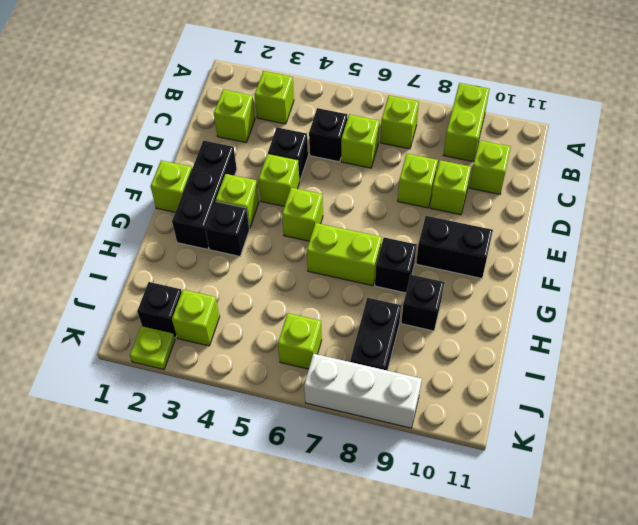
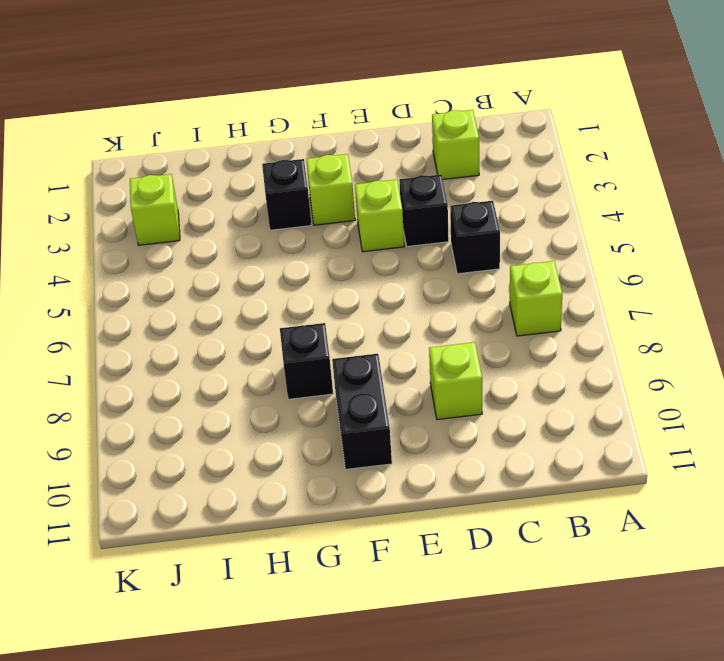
none -> lime brick A9:B9 level 1
none -> lime brick B3 level 1
none -> lime brick C6 level 1

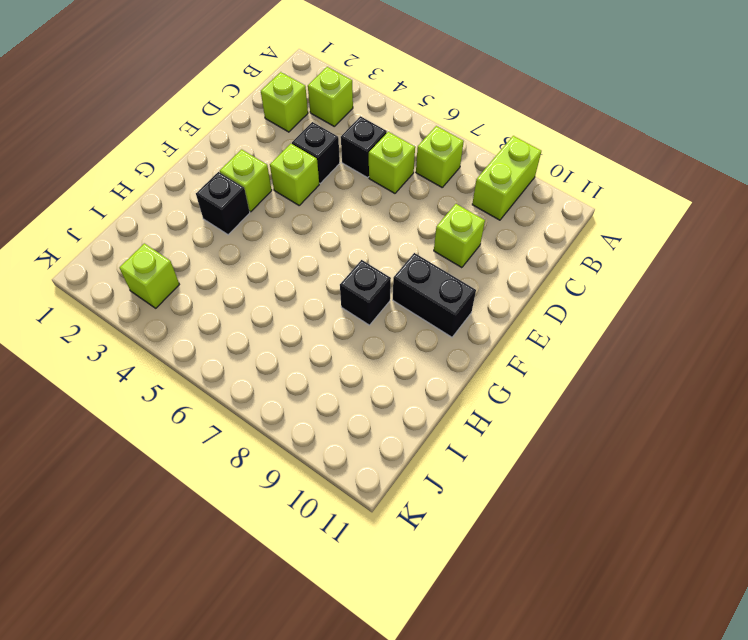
none -> lime brick C10 level 1
none -> lime brick D8 level 1
none -> black brick E2:G2 level 1

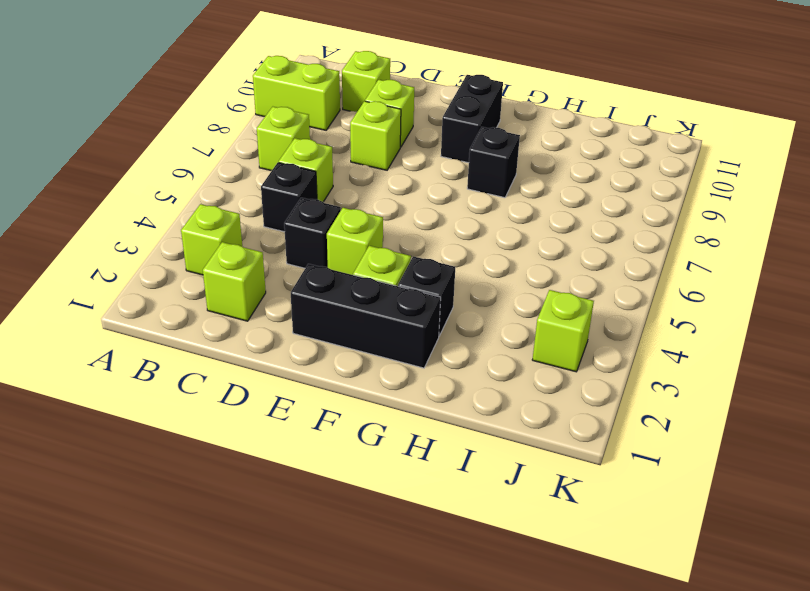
none -> lime brick F1 level 1
none -> lime brick F5 level 1
none -> lime brick G6:G7 level 1

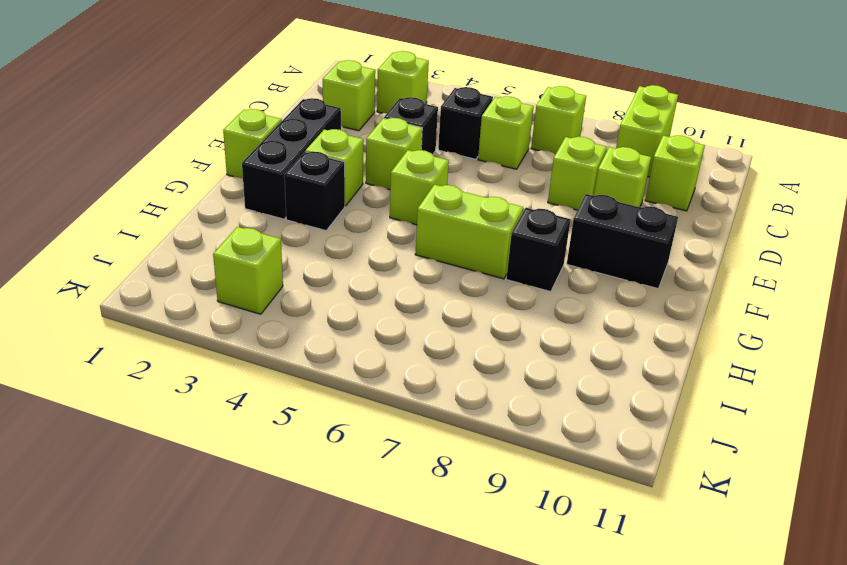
none -> black brick H9 level 1
none -> black brick I8:J8 level 1
none -> black brick J2 level 1

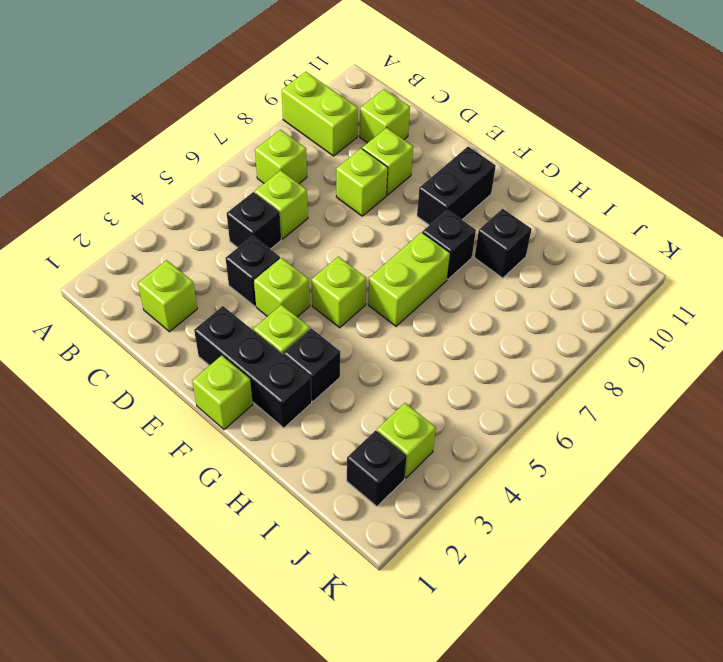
none -> lime brick B3 level 1
none -> black brick I8:J8 level 1
none -> lime brick J6 level 1

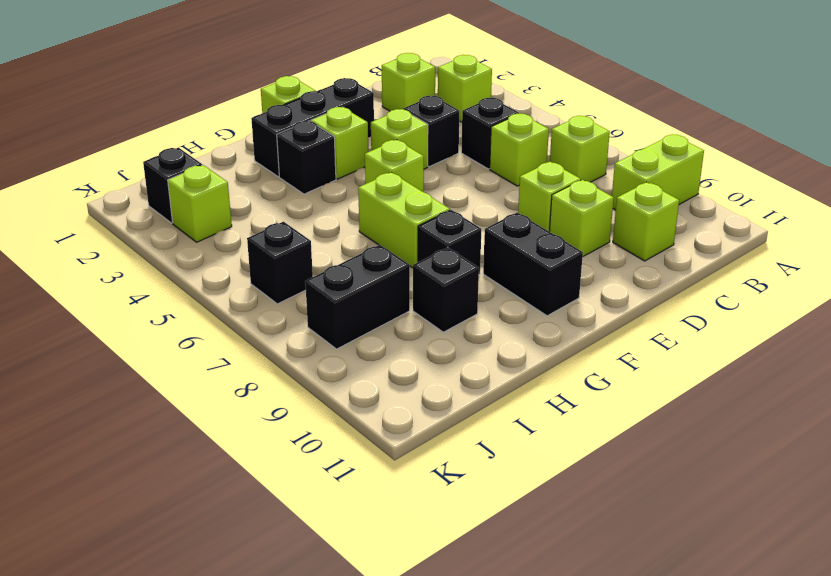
black brick J6 level 1 -> lime brick J6 level 1
none -> lime plate K2 level 1
none -> white brick K7:K9 level 1

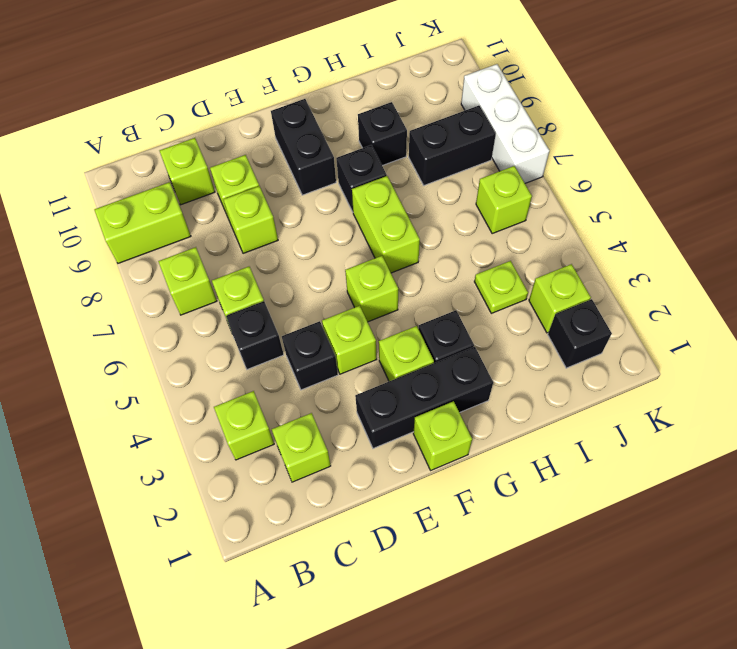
lime plate I4 level 1 -> lime plate K2 level 1

